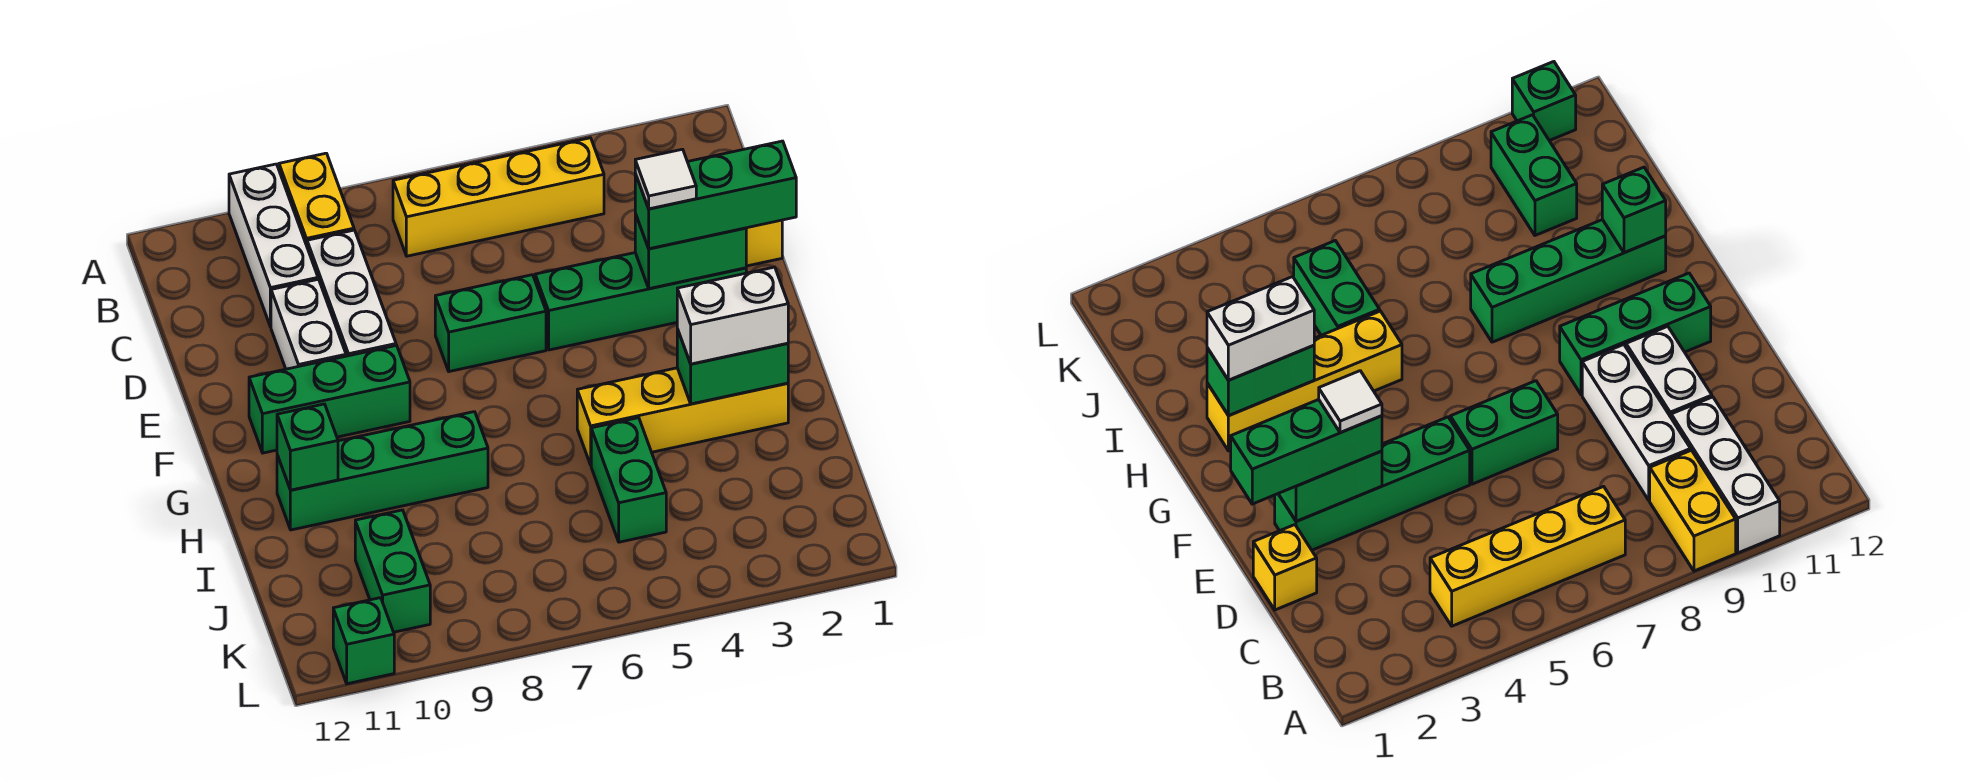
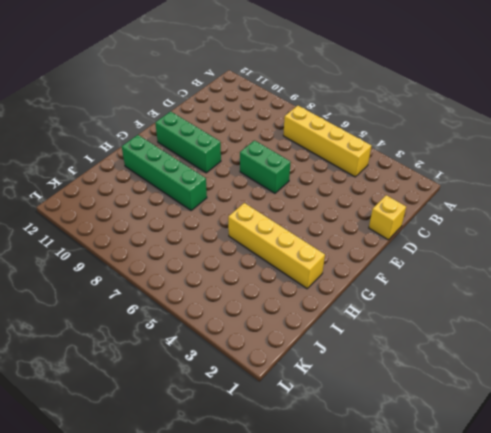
none -> yellow brick A9:B9 level 1
none -> white brick A10:C10 level 1
none -> white brick C9:E9 level 1

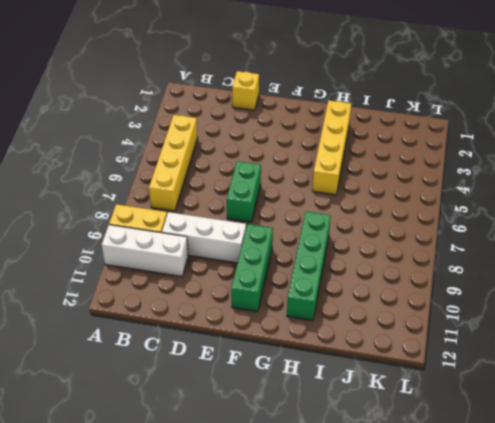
none -> white brick D10:E10 level 1
none -> green brick E2:E5 level 1
none -> green brick I5:J5 level 1

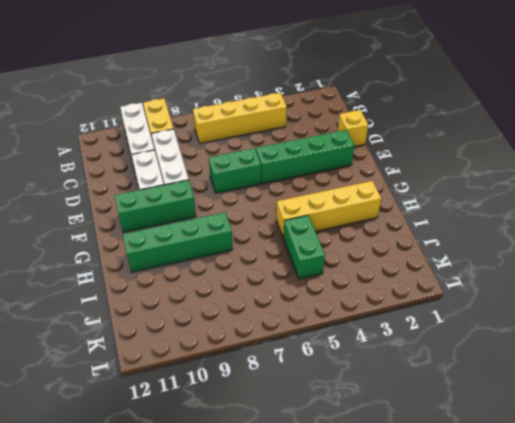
none -> green brick J10:K10 level 1
none -> green brick L11 level 1
none -> green brick E2:E3 level 2

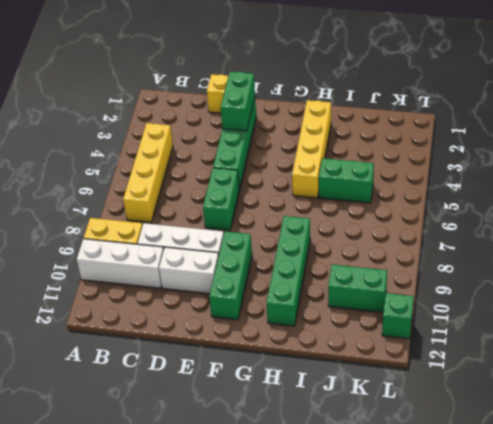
none -> green brick H2:H3 level 2
none -> green brick H11 level 2
none -> green brick E1:E3 level 3

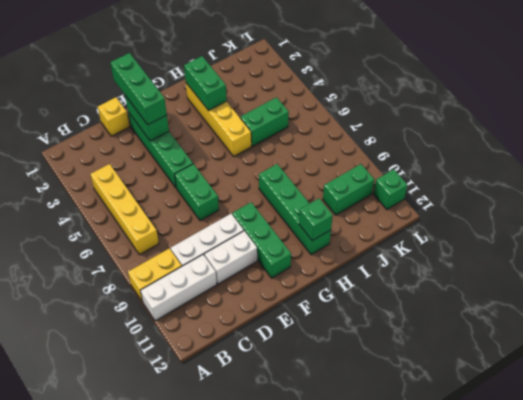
none -> white brick H2:H3 level 3
none -> white tile E3 level 4

